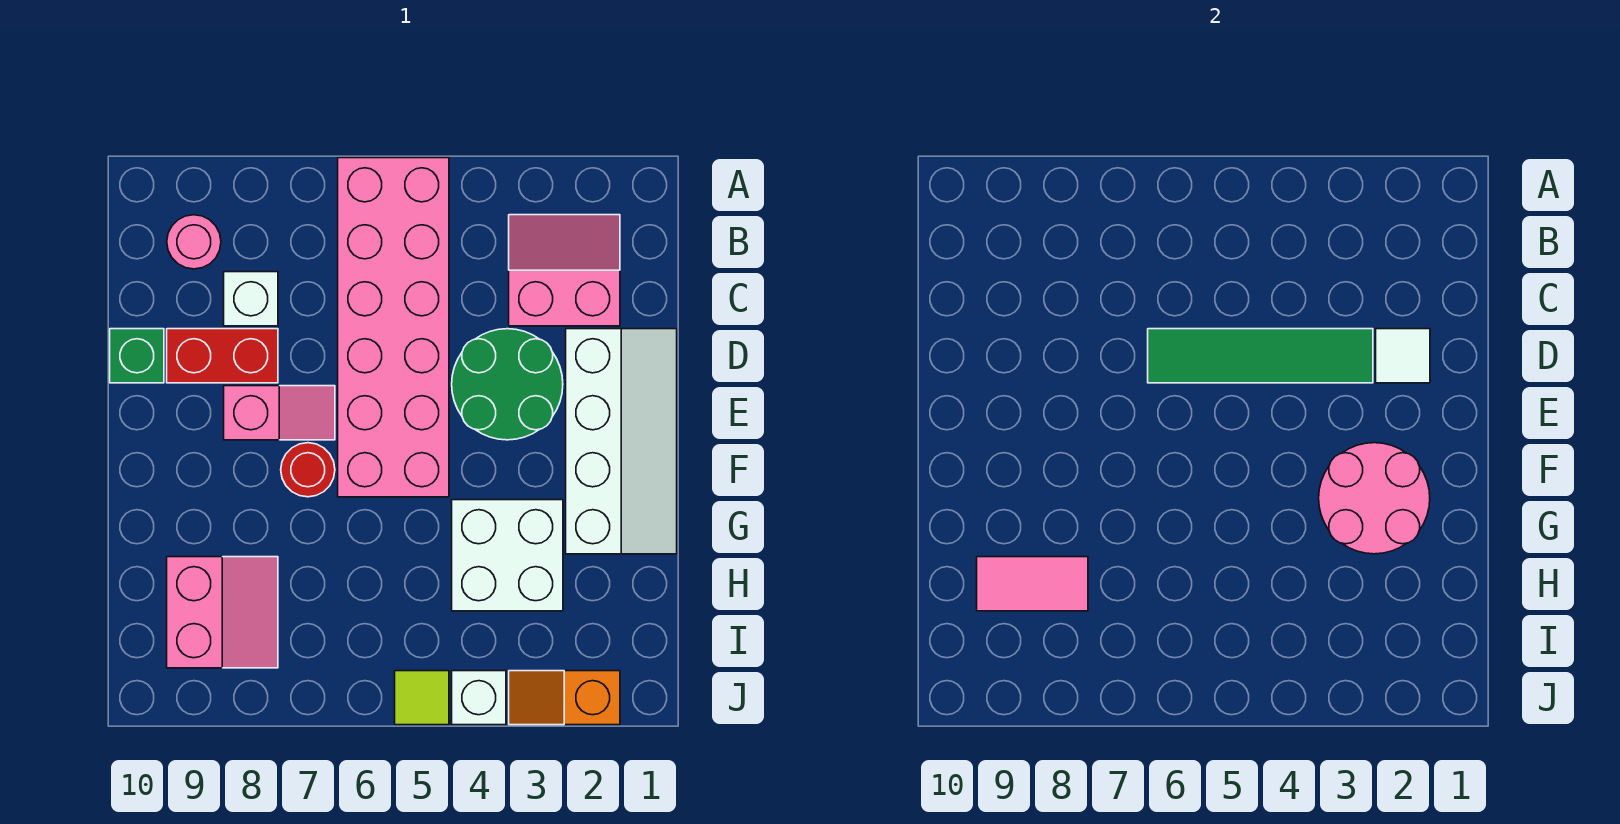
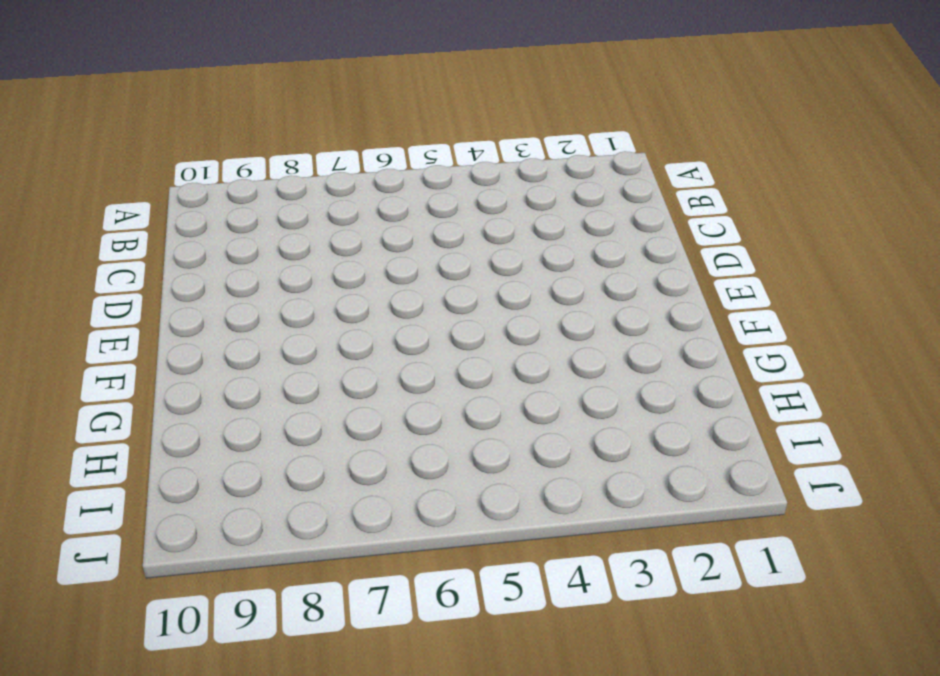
none -> pink brick A5:F6 level 1
none -> pink slope B2:C3 level 1 top C
none -> pink round brick B9 level 1

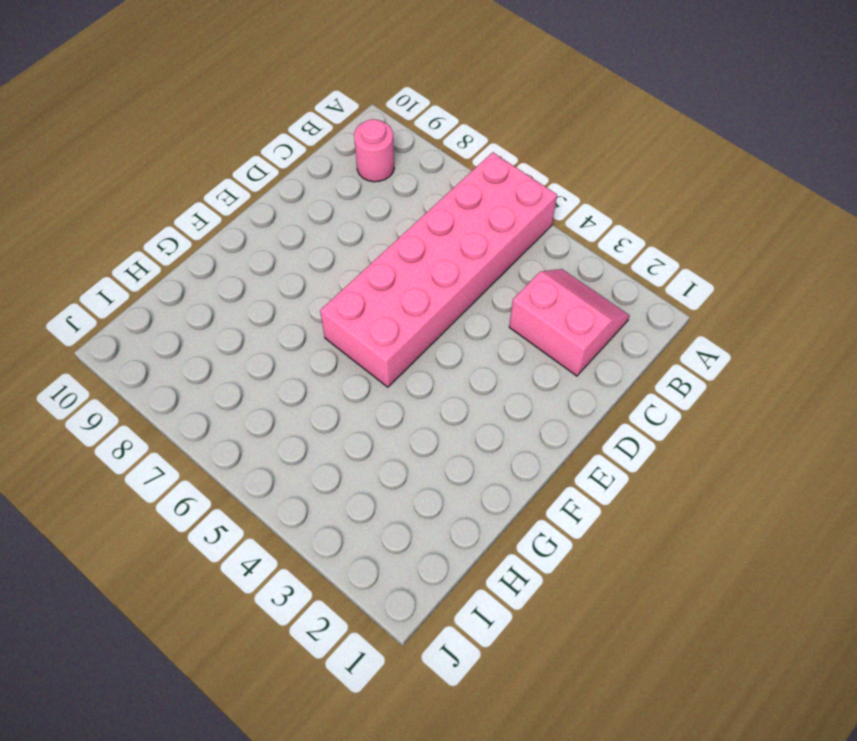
none -> white brick C8 level 1
none -> white slope D1:G2 level 1 top 2
none -> green round brick D3:E4 level 1

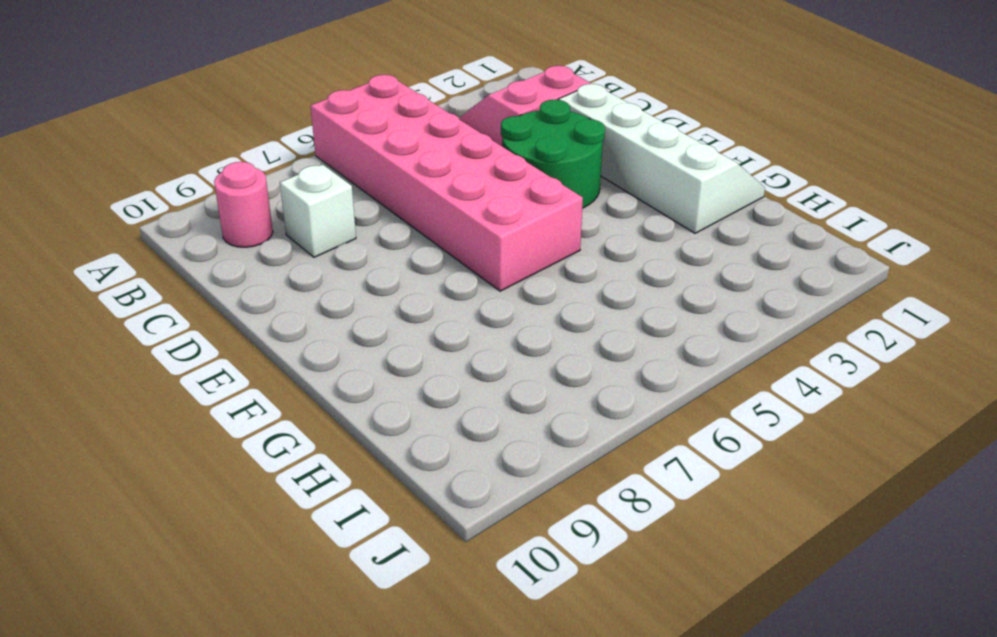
none -> red brick D8:D9 level 1
none -> green brick D10 level 1
none -> pink slope E7:E8 level 1 top 8

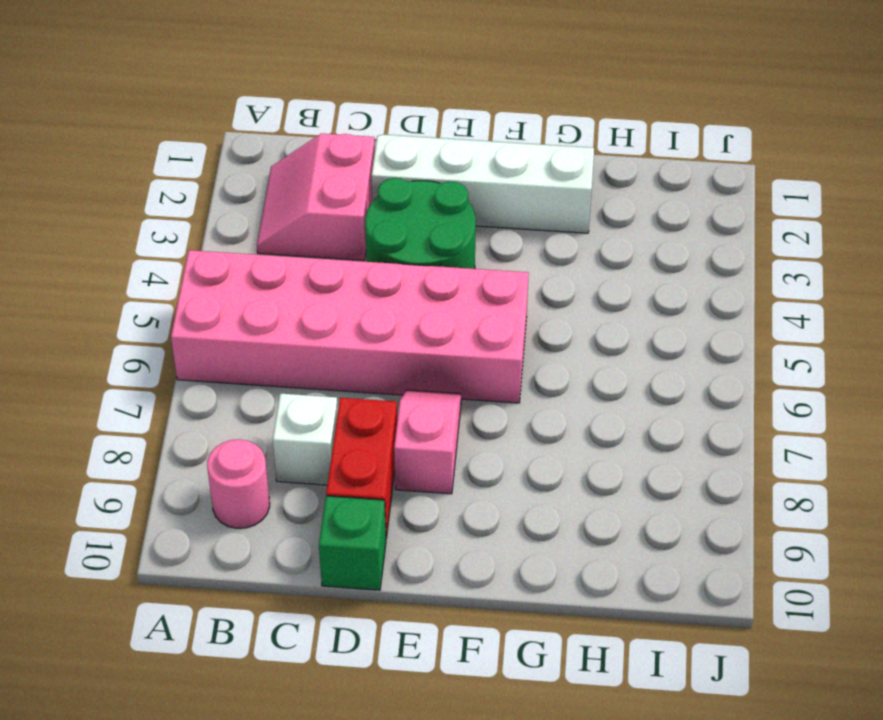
none -> red round brick F7 level 1
none -> white brick G3:H4 level 1
none -> pink slope H8:I9 level 1 top 9

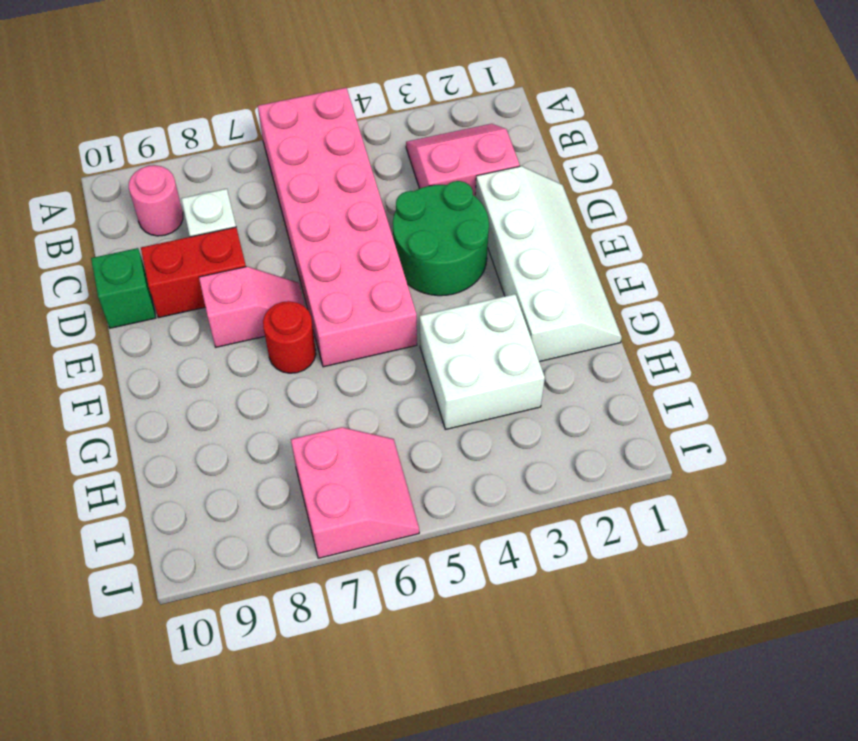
pink slope I6:J7 level 1 top 7 -> pink slope H8:I9 level 1 top 9
none -> orange slope J2:J3 level 1 top 2
none -> white brick J4 level 1
none -> lime tile J5 level 1

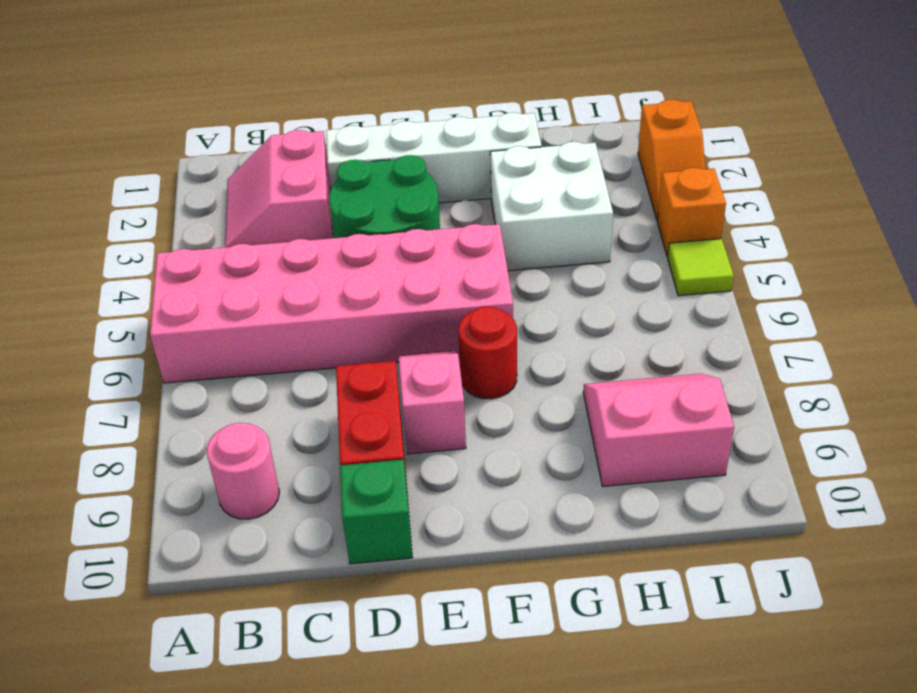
orange brick J4 level 1 -> white brick J4 level 1
none -> white brick C8 level 1
none -> white tile D2 level 2
none -> green tile D3:D6 level 2

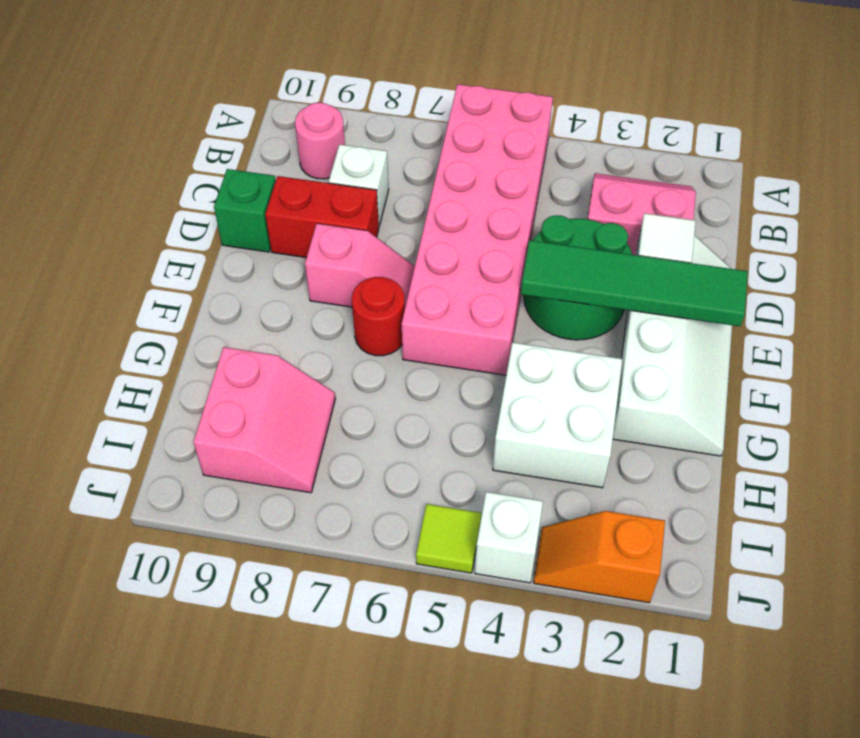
green tile E1:E4 level 2 -> green tile D3:D6 level 2
none -> pink round brick F2:G3 level 2
none -> pink tile H8:H9 level 2

